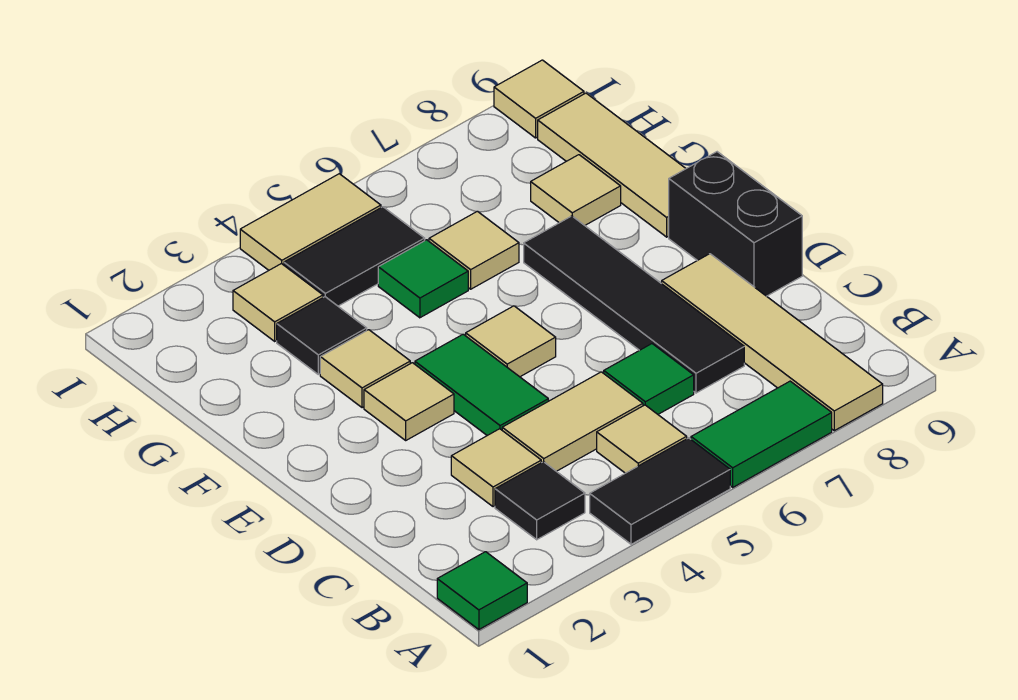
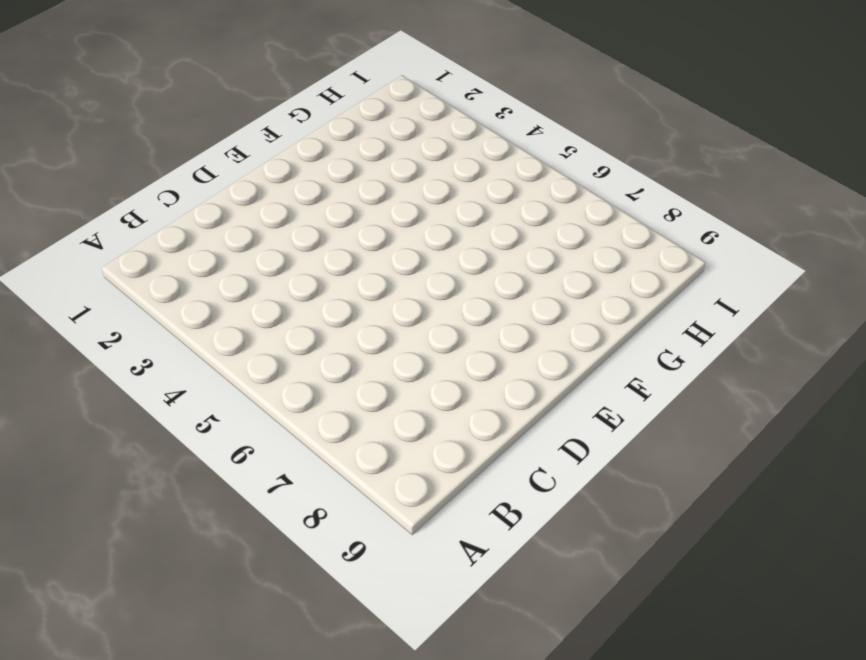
none -> green tile A1 level 1
none -> black tile A4:A5 level 1
none -> green tile A6:A7 level 1

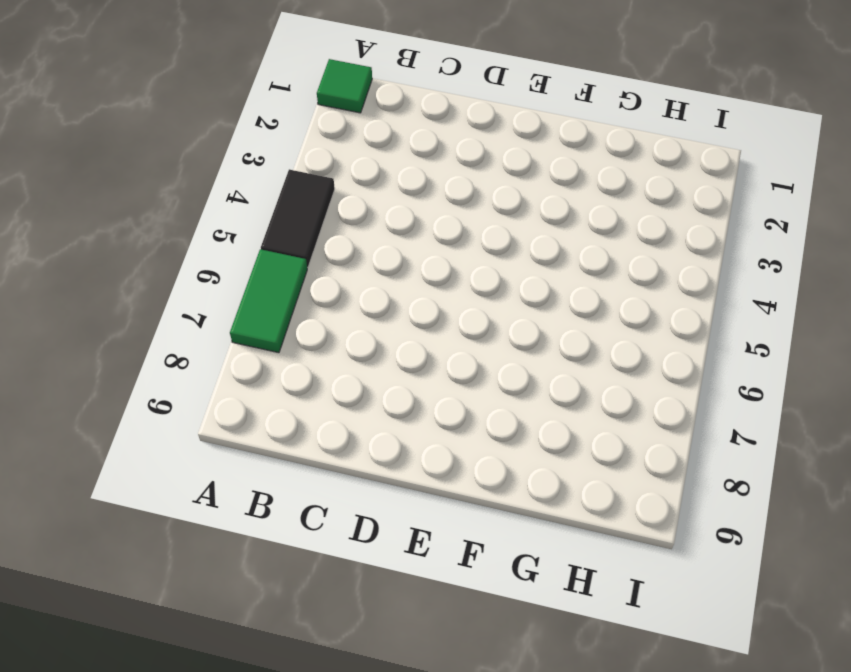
none -> tan tile A8:D8 level 1
none -> black tile B3 level 1
none -> tan tile B5 level 1

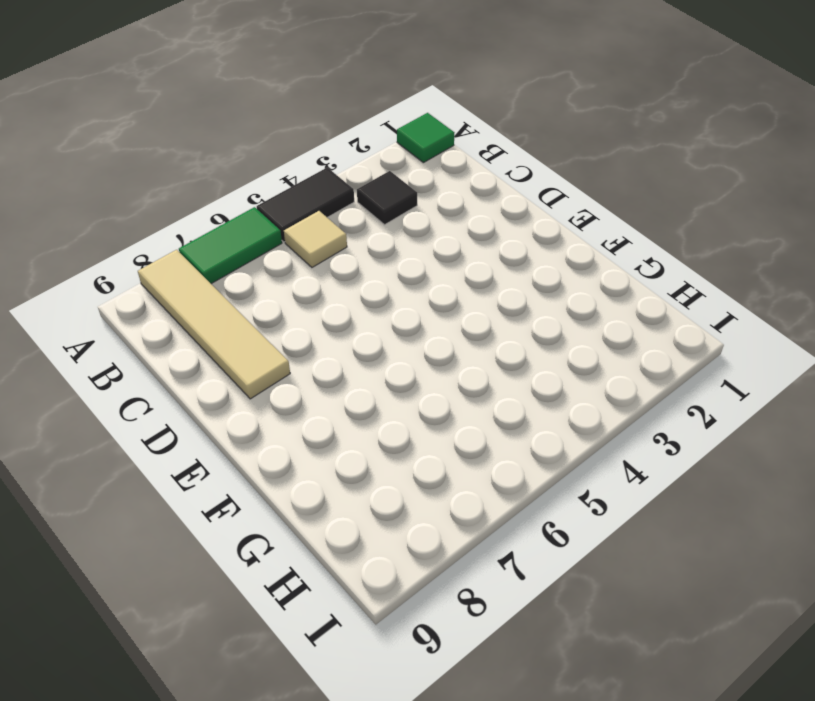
none -> tan tile C3 level 1
none -> tan tile C4:C5 level 1
none -> green tile C6 level 1

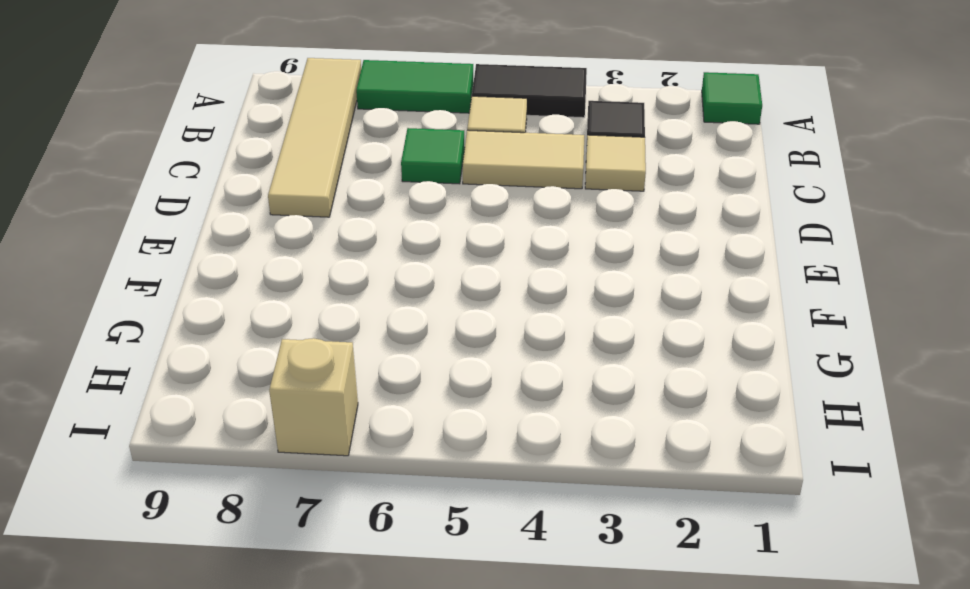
tan brick I7 level 1 -> none
none -> black tile C7:F7 level 1
none -> green tile D4:E4 level 1
none -> black brick D9:E9 level 1

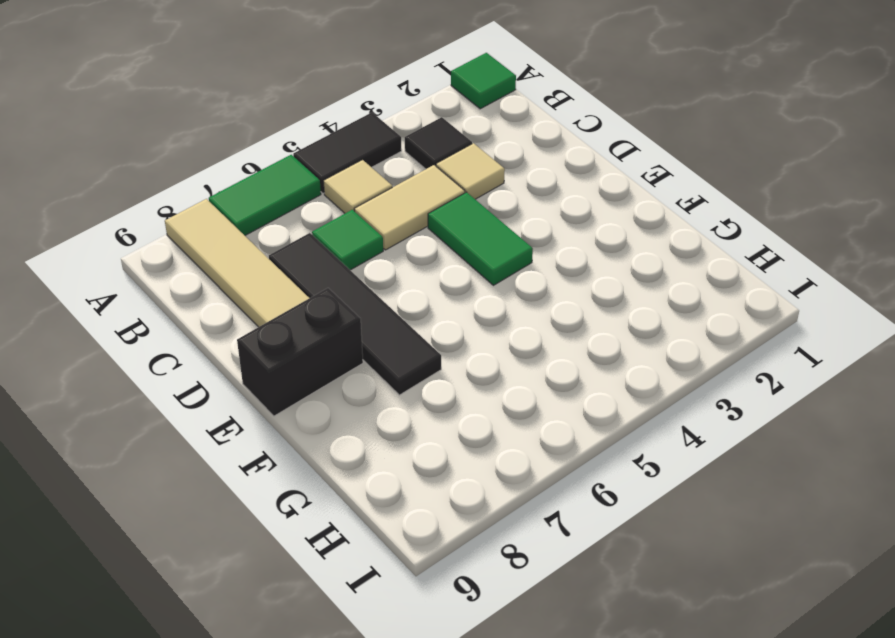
black brick E8:E9 level 1 -> black brick D9:E9 level 1
none -> tan tile E3 level 1
none -> tan tile E5 level 1
none -> tan tile F3 level 1

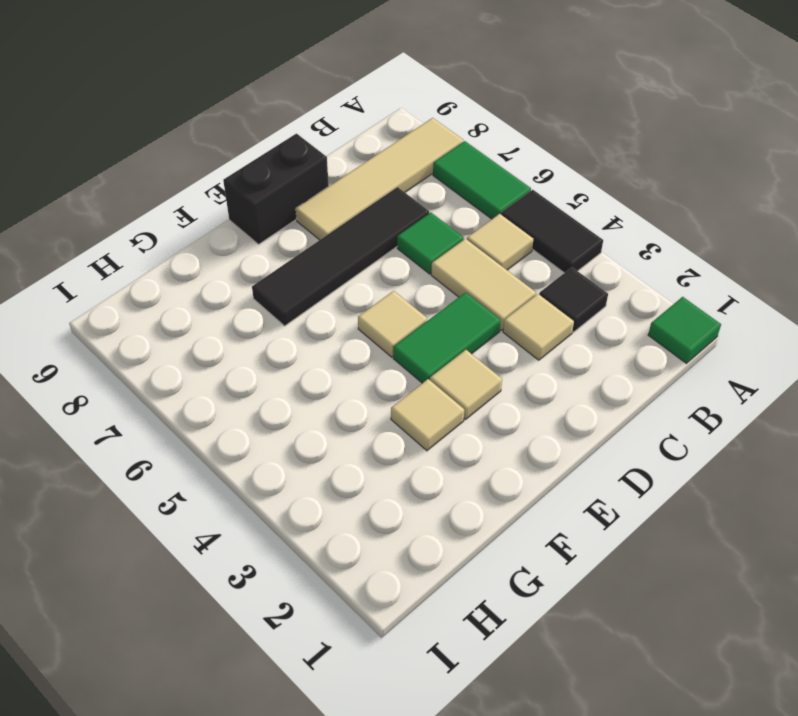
none -> tan tile F9:H9 level 1
none -> black tile G3 level 1
none -> green tile G5 level 1

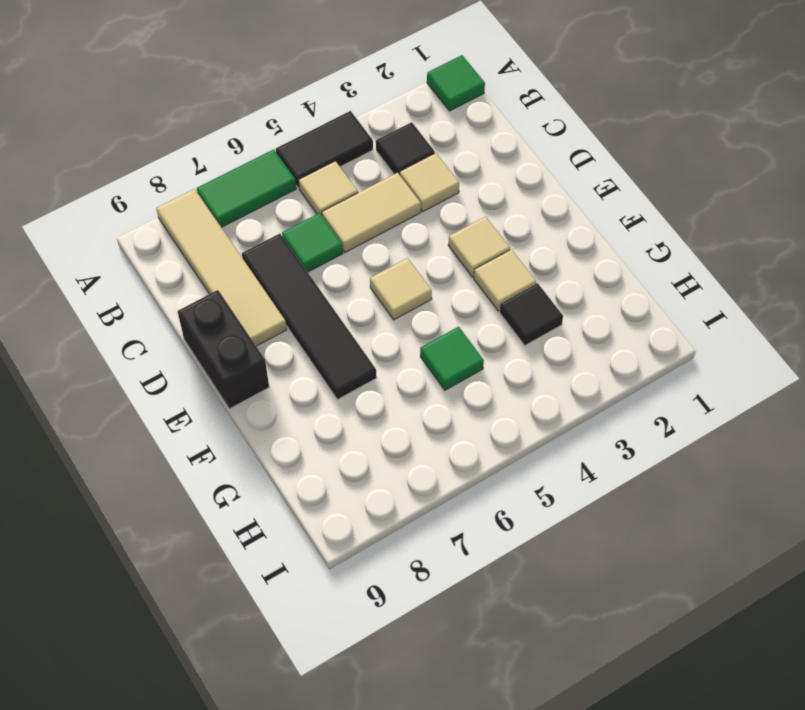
none -> green tile D4:E4 level 1
none -> tan tile F9:H9 level 1
none -> tan tile G6 level 1

